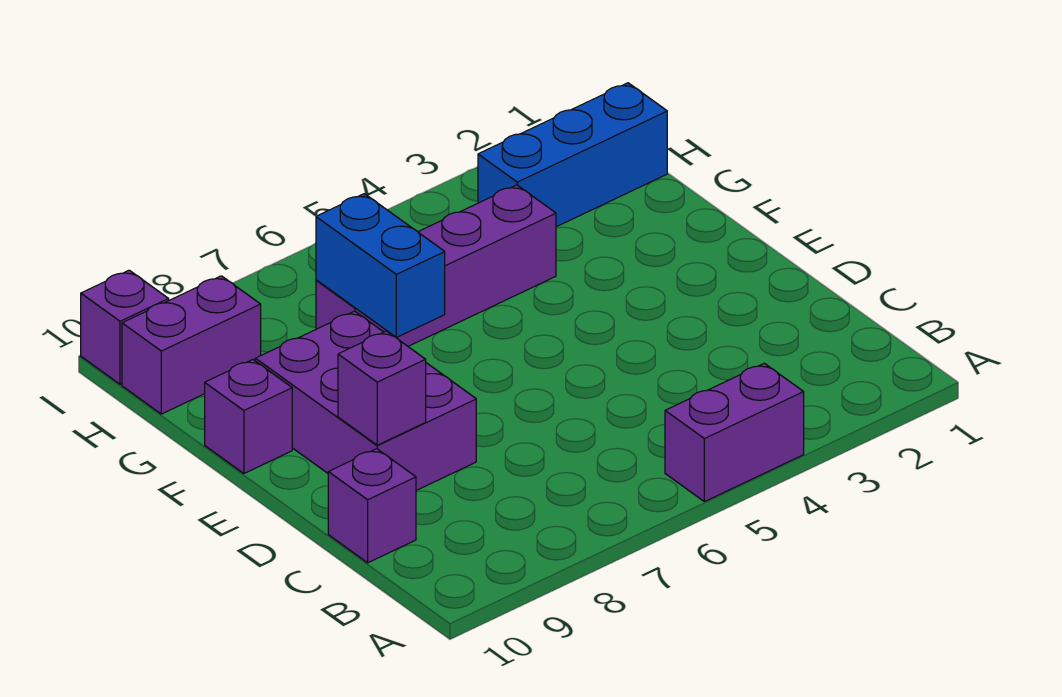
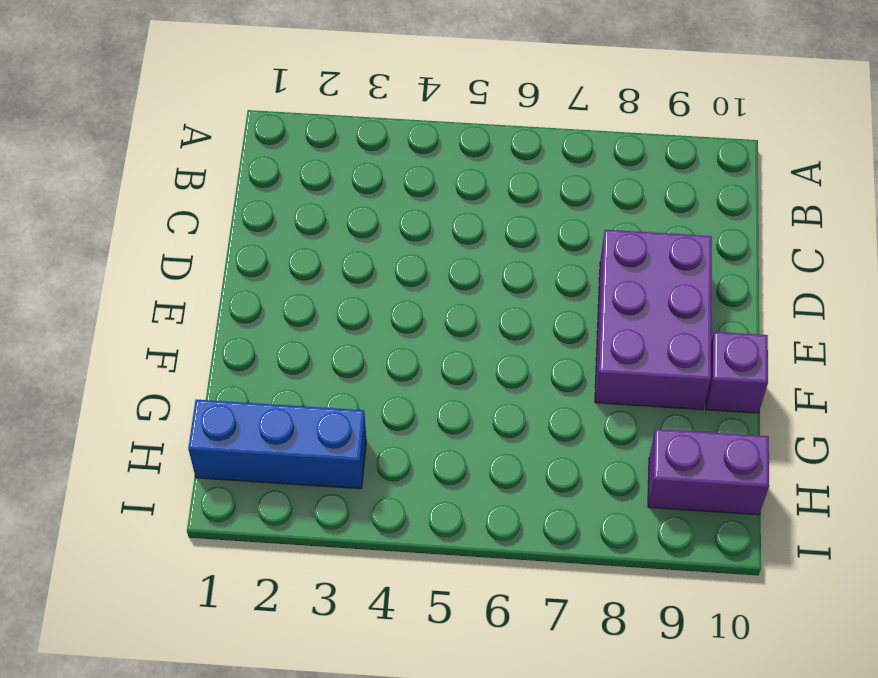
none -> purple brick A4:A5 level 1
none -> purple brick C10 level 1

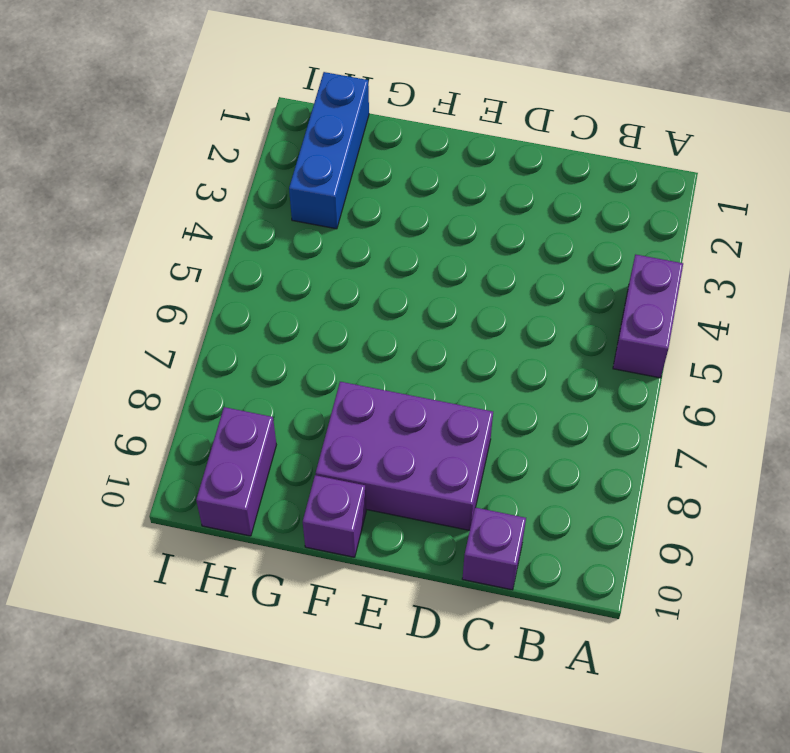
none -> purple brick G4:G7 level 1
none -> purple brick I10 level 1

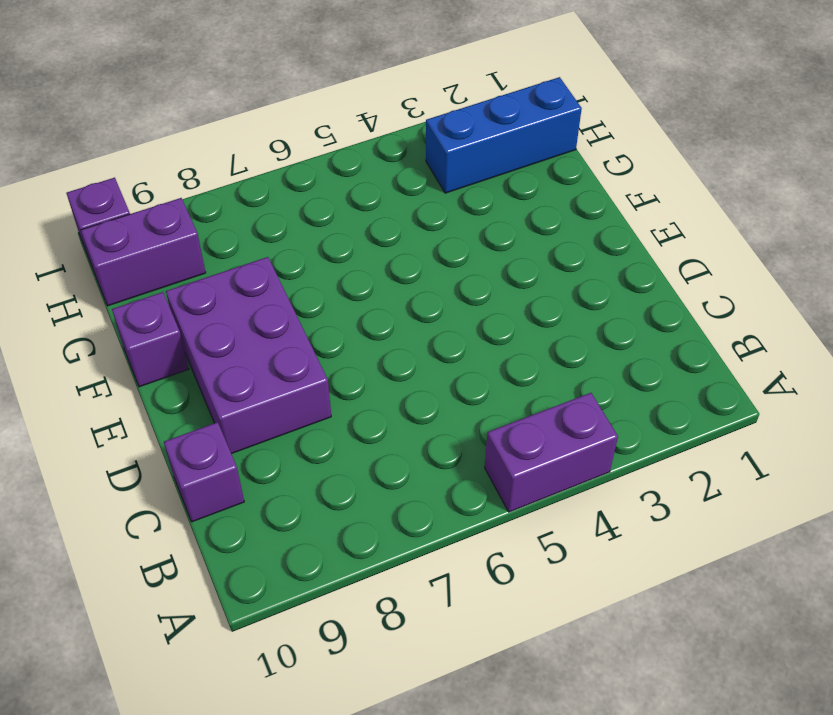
none -> purple brick G4:G7 level 1
none -> purple brick D9 level 2

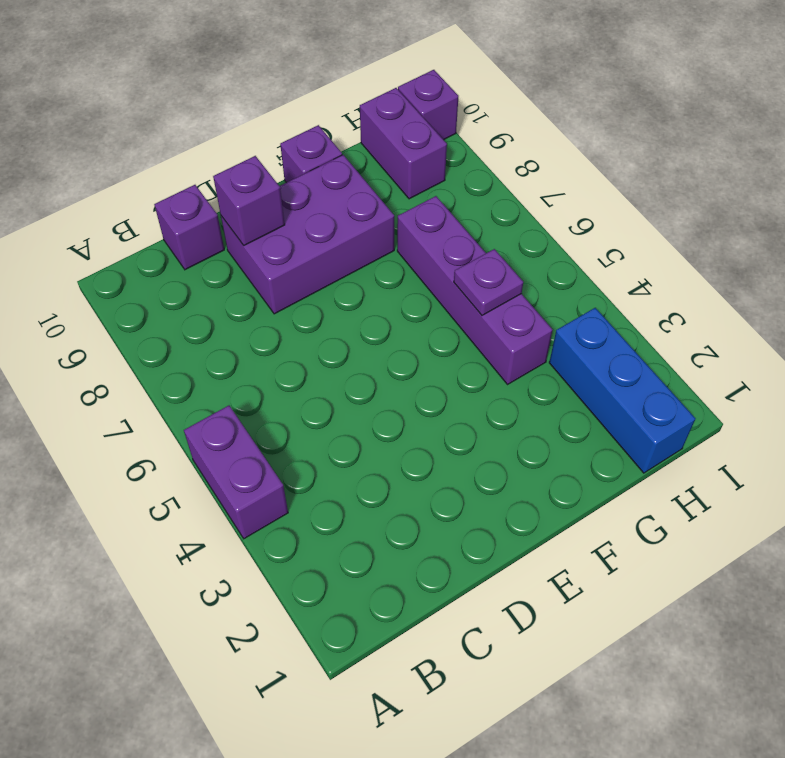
purple plate G5 level 2 -> none
none -> blue brick F7:G7 level 2

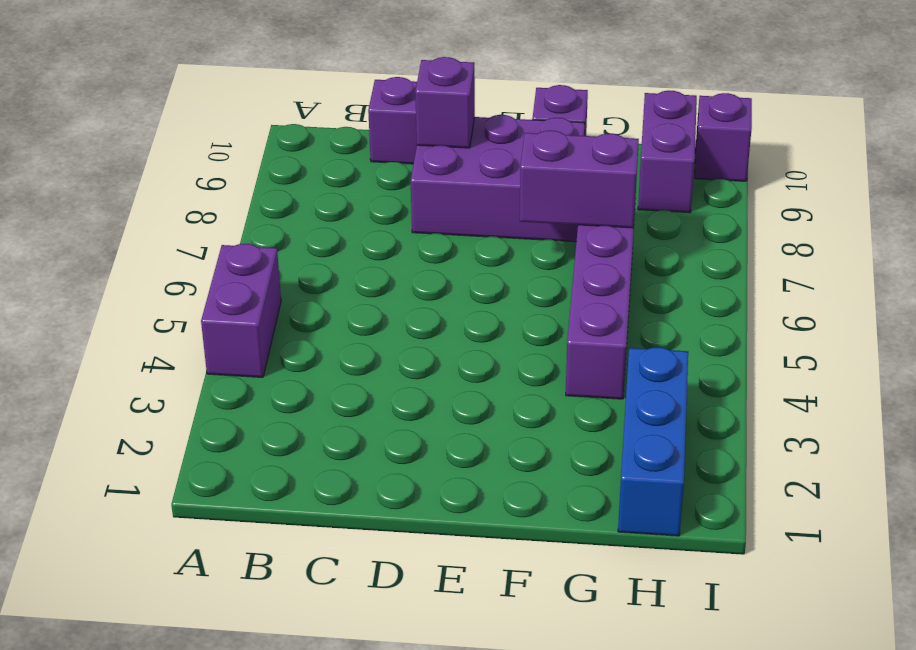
purple brick F7:G7 level 2 -> blue brick F7:G7 level 2

